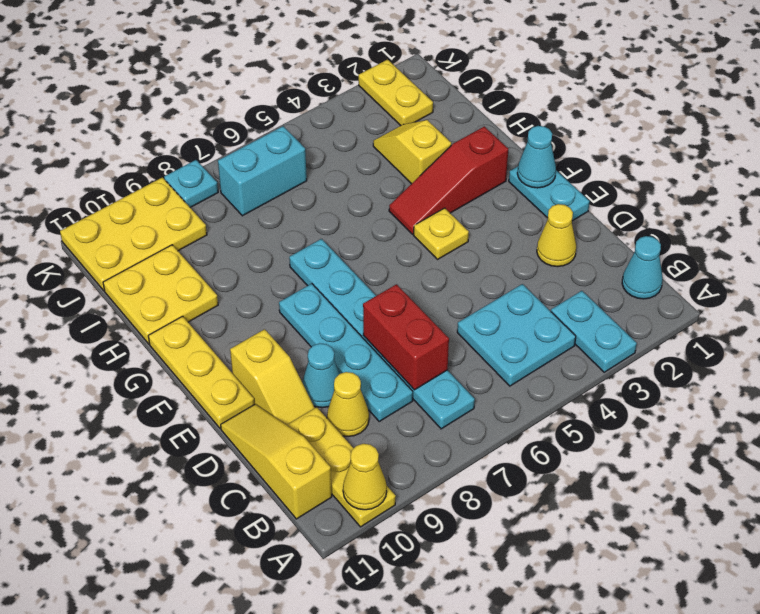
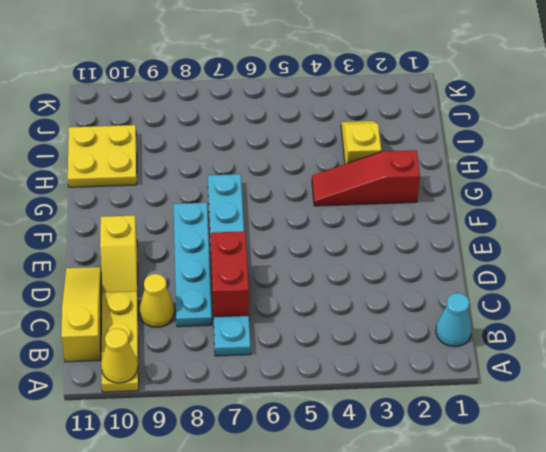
none -> cyan plate A3:B3 level 1
none -> cyan plate B4:C5 level 1
none -> yellow cone D2 level 1

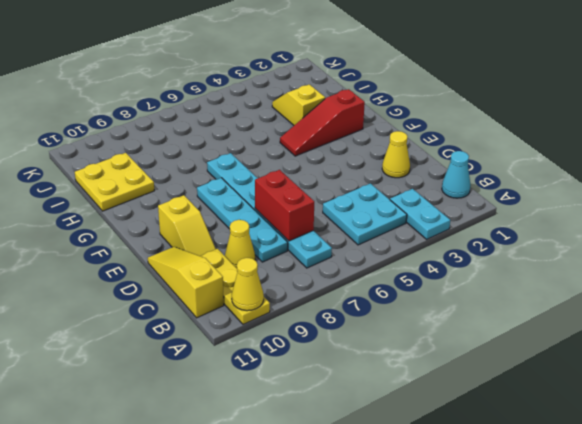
none -> cyan cone D9 level 1
none -> cyan plate E1:F1 level 1
none -> yellow plate E11:G11 level 1

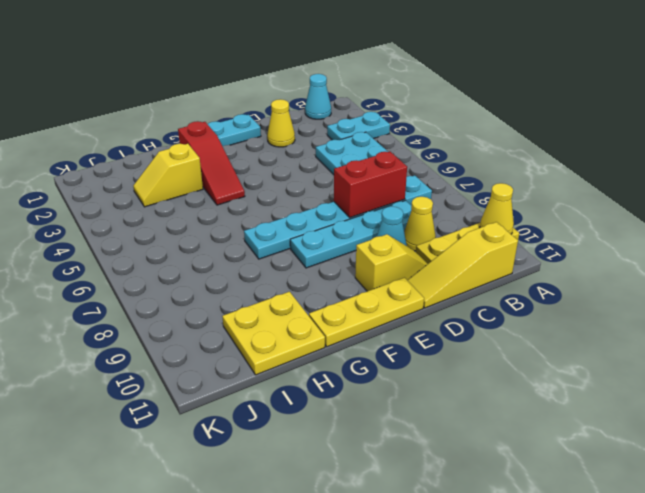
none -> yellow plate F4 level 1
none -> yellow plate J2:K2 level 1
none -> cyan brick J6:J7 level 1

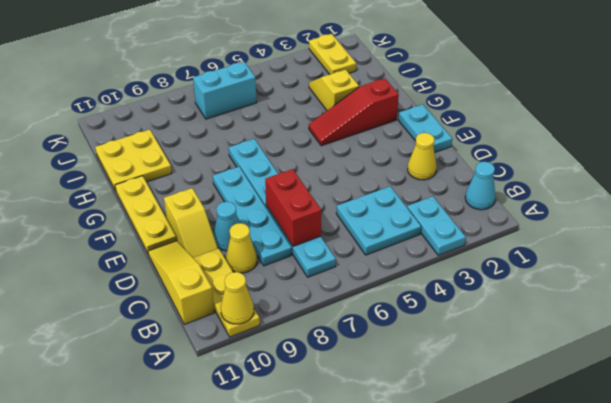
none -> yellow plate F4 level 1
none -> yellow plate J9:K11 level 1
none -> cyan plate K8 level 1

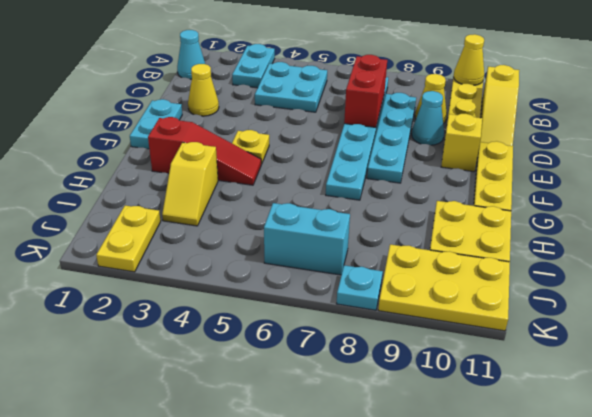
none -> cyan cone F1 level 2

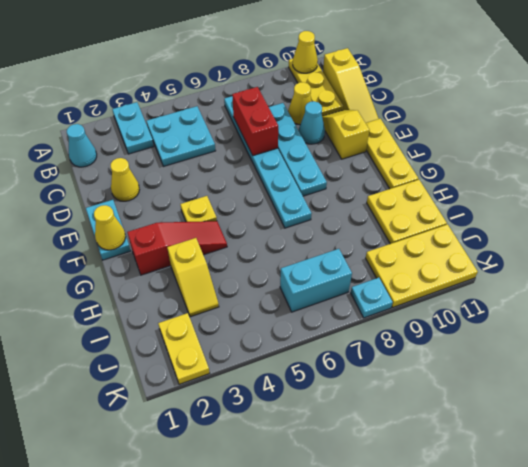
yellow cone F1 level 2 -> cyan cone F1 level 2

